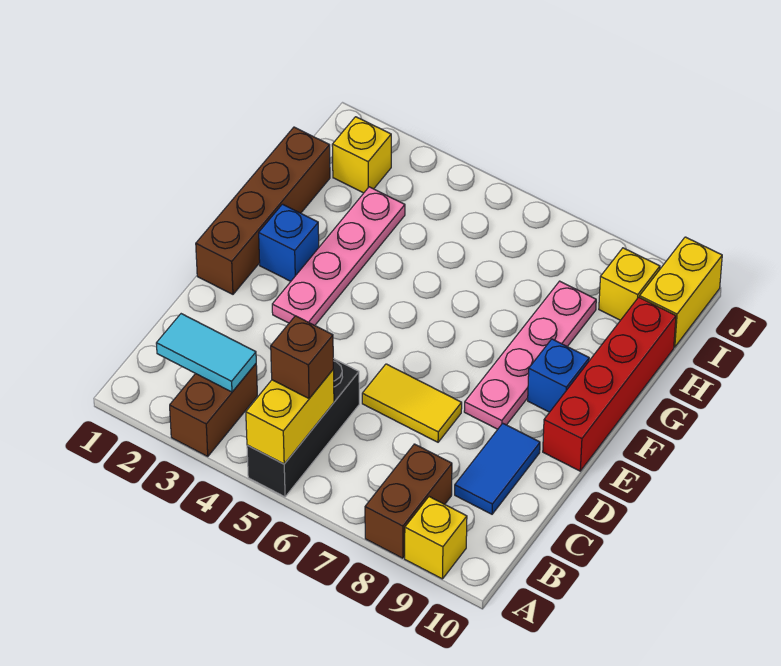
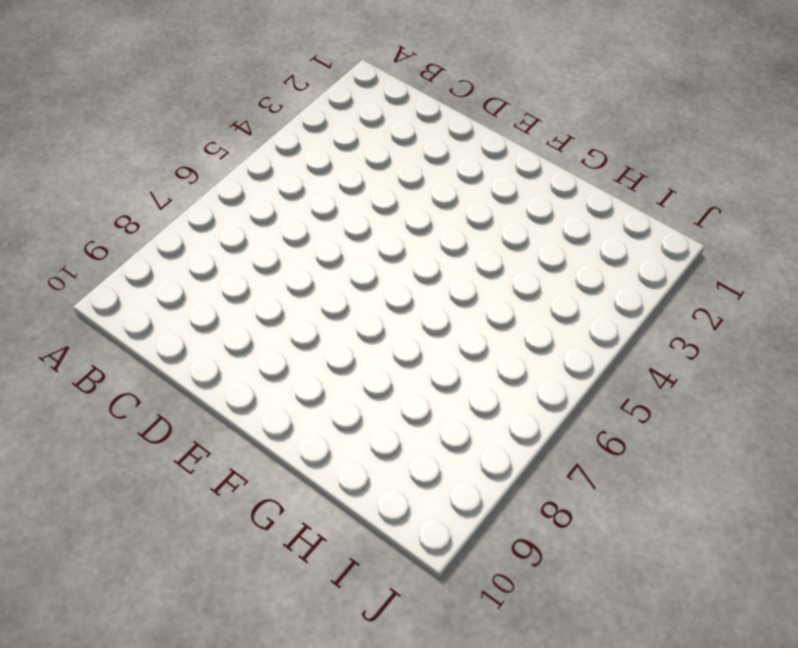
none -> brown brick A3:B3 level 1
none -> black brick A5:C5 level 1
none -> brown brick A8:B8 level 1

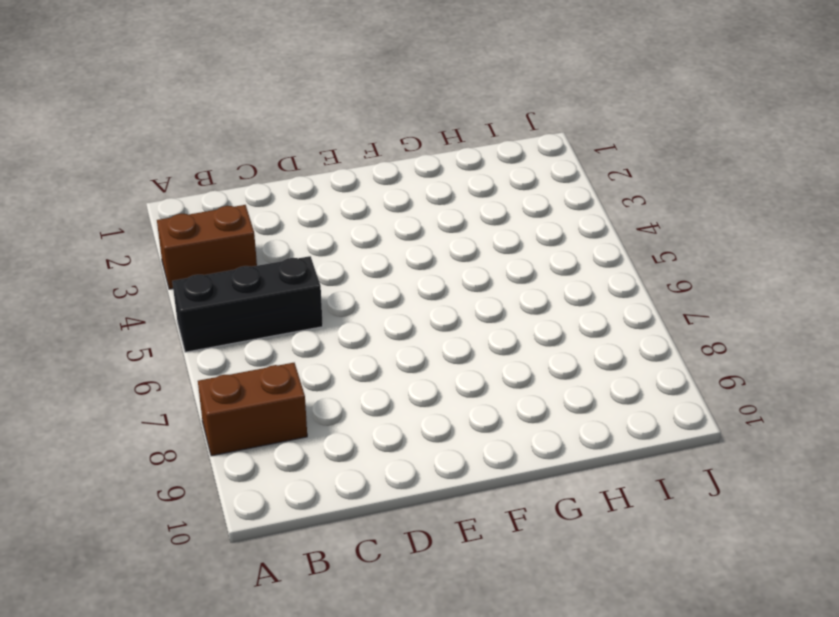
none -> yellow brick A9 level 1
none -> blue tile C9:D9 level 1
none -> yellow tile D6:D7 level 1

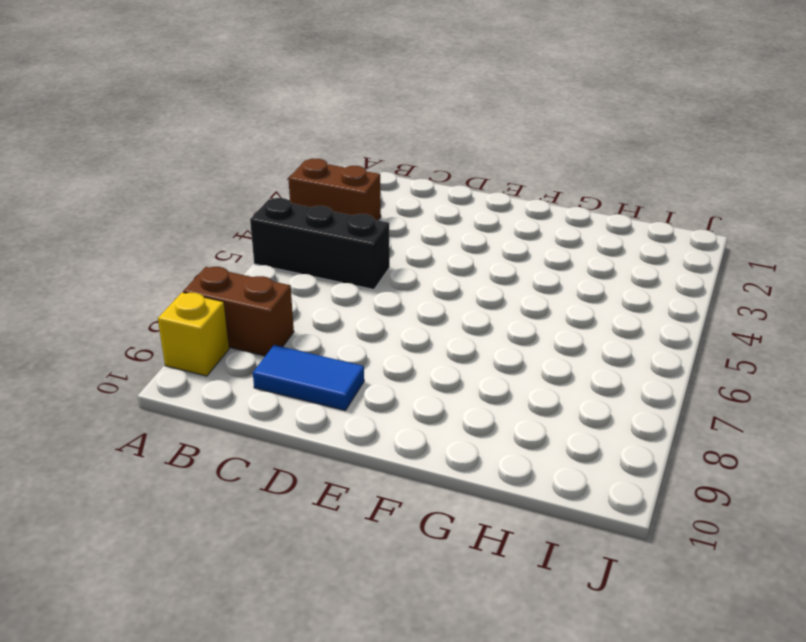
none -> yellow tile D6:D7 level 1
none -> brown brick E1:H1 level 1
none -> pink plate E3:H3 level 1

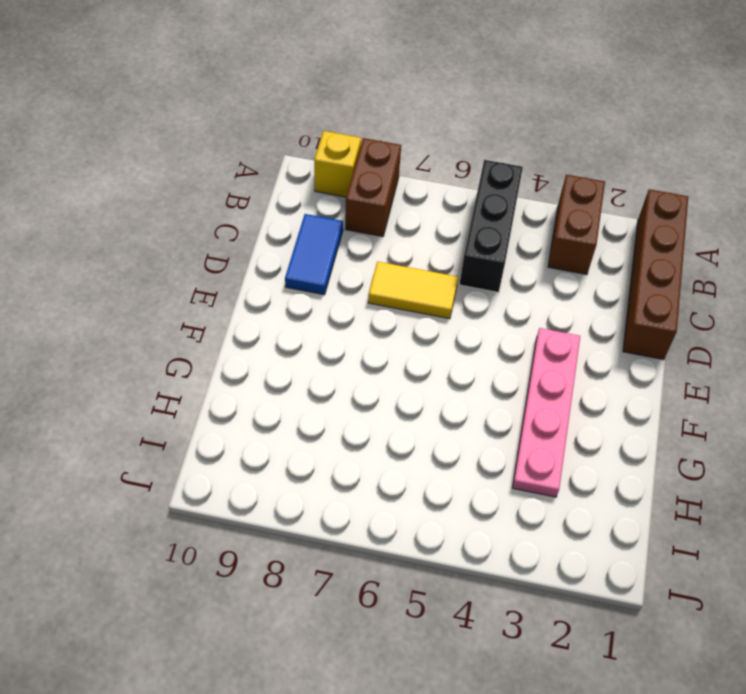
brown brick A1:D1 level 1 -> brown brick E1:H1 level 1
none -> pink plate E8:H8 level 1
none -> red brick E10:H10 level 1
none -> blue brick F2 level 1

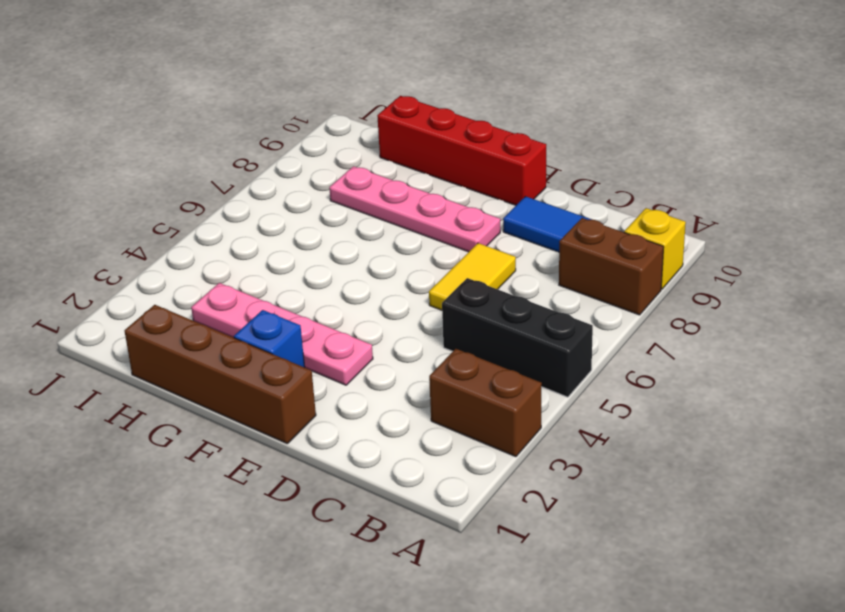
none -> blue brick F9 level 1
none -> yellow brick I2 level 1
none -> yellow brick I9 level 1

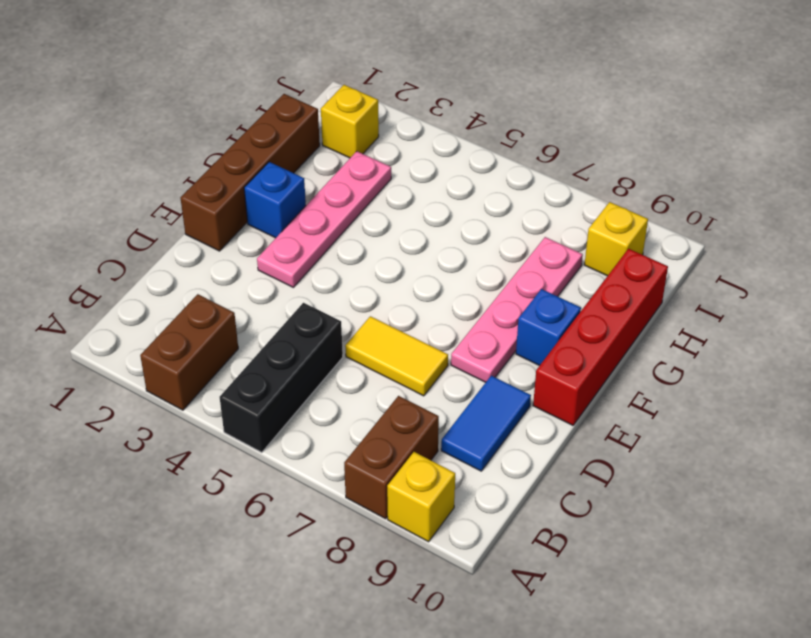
none -> yellow brick I10:J10 level 1
none -> yellow brick A5:B5 level 2
none -> cyan tile B2:B3 level 2

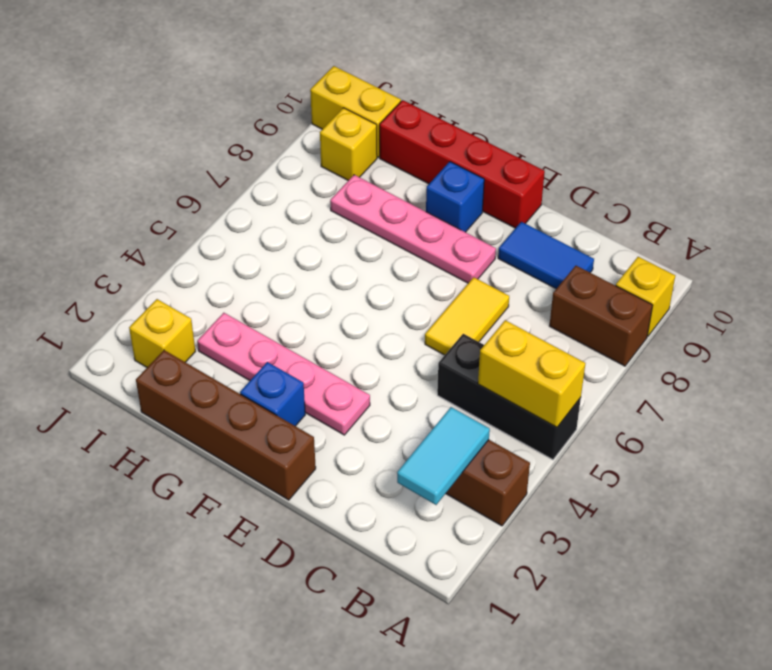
none -> brown brick B5 level 3

